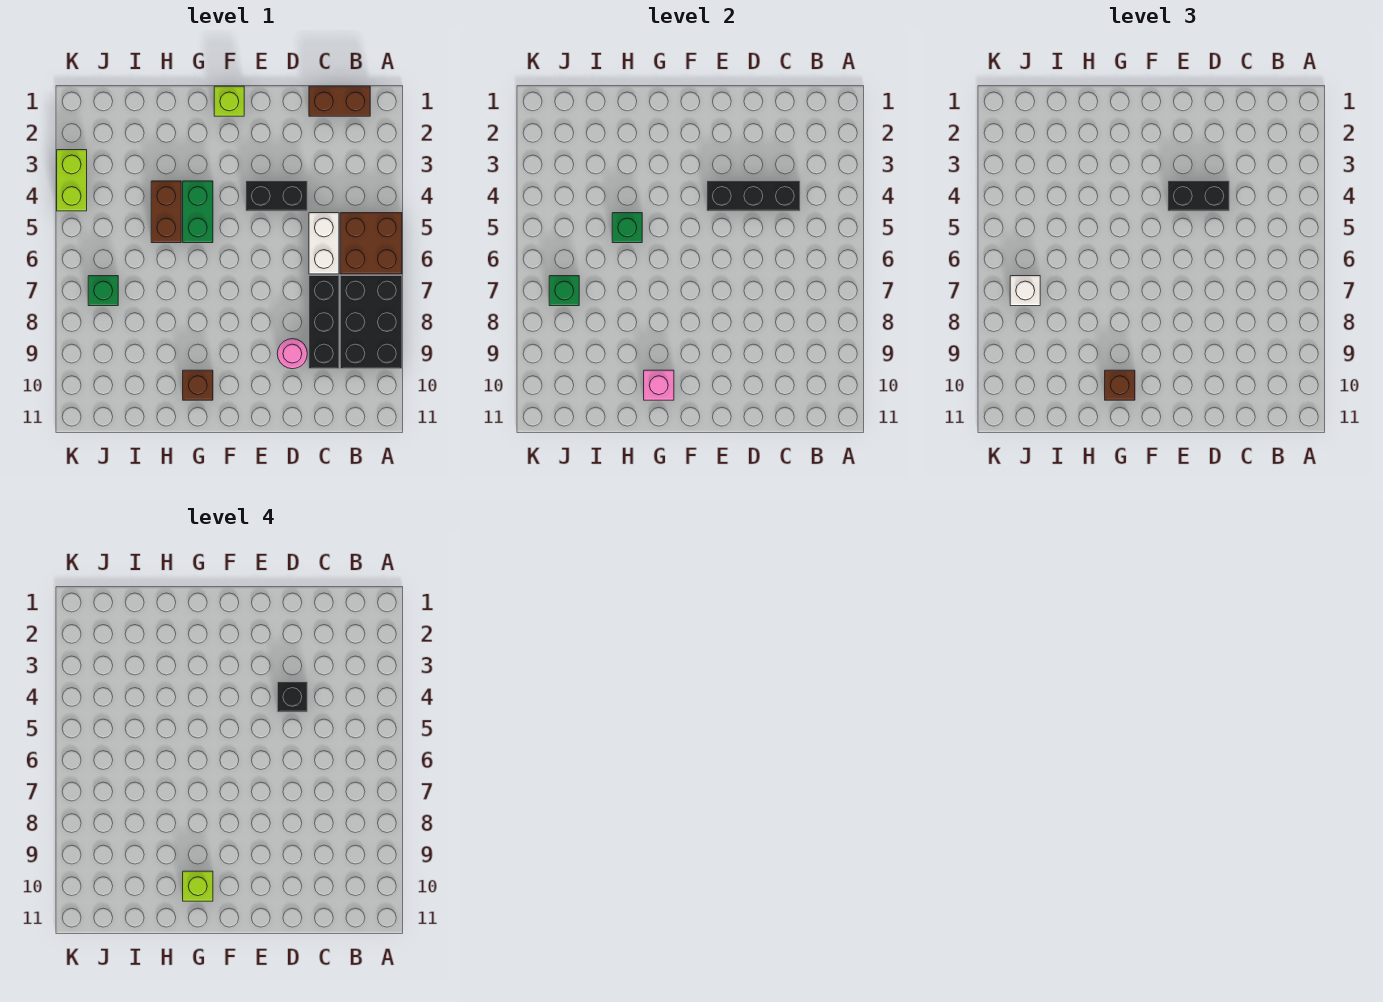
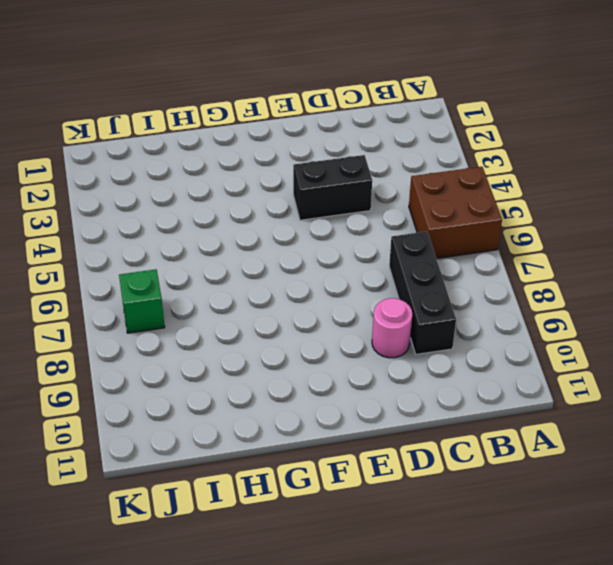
none -> black brick A7:B9 level 1
none -> brown brick B1:C1 level 1
none -> white brick C5:C6 level 1

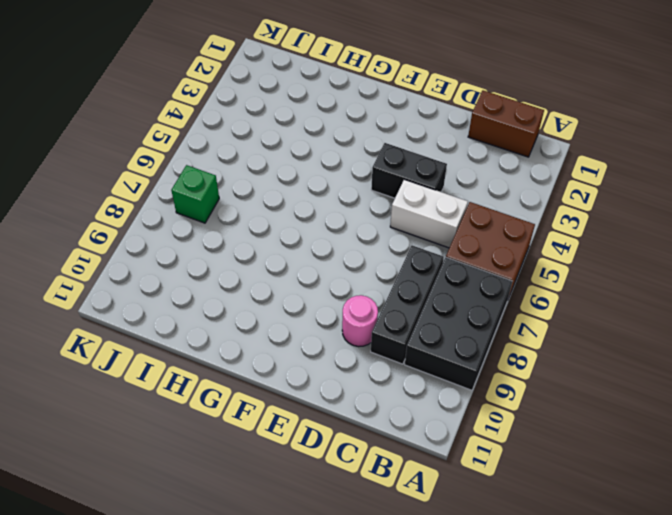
white brick C5:D5 level 1 -> white brick C5:C6 level 1
none -> lime brick F1 level 1
none -> green brick G4:G5 level 1
none -> brown brick G10 level 1

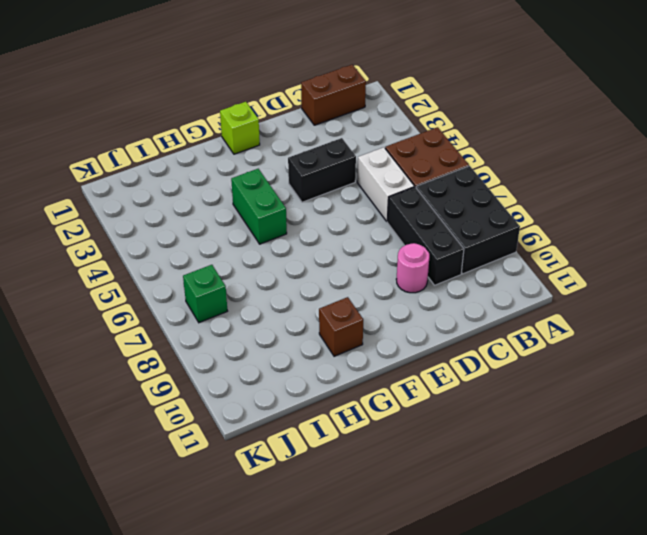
none -> brown brick H4:H5 level 1
none -> lime brick K3:K4 level 1
none -> black brick C4:E4 level 2

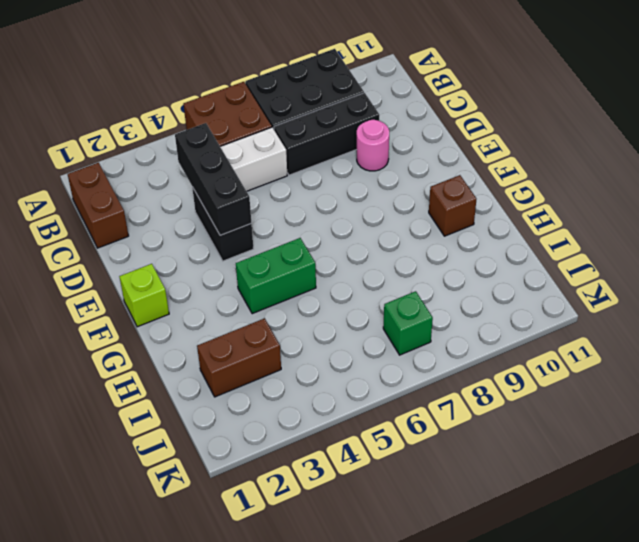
brown brick I2:I3 level 1 -> brown brick H4:H5 level 1
none -> lime brick K3:K4 level 1
none -> pink brick G10 level 2
none -> green brick H5 level 2

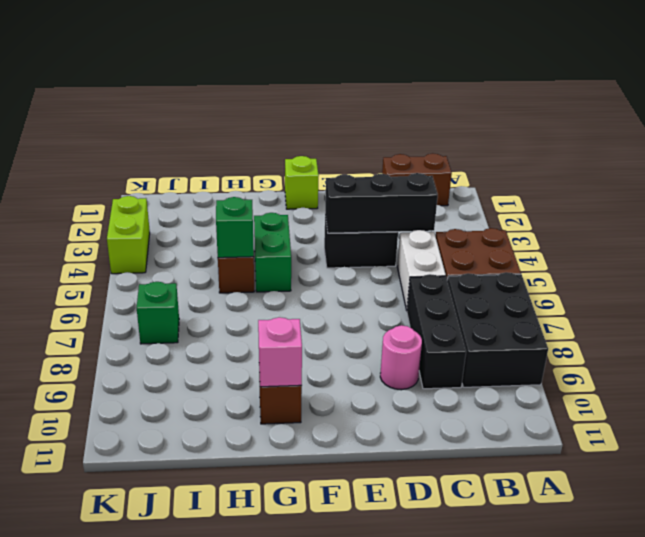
none -> green brick J7 level 2
none -> black brick D4:E4 level 3
none -> brown brick G10 level 3

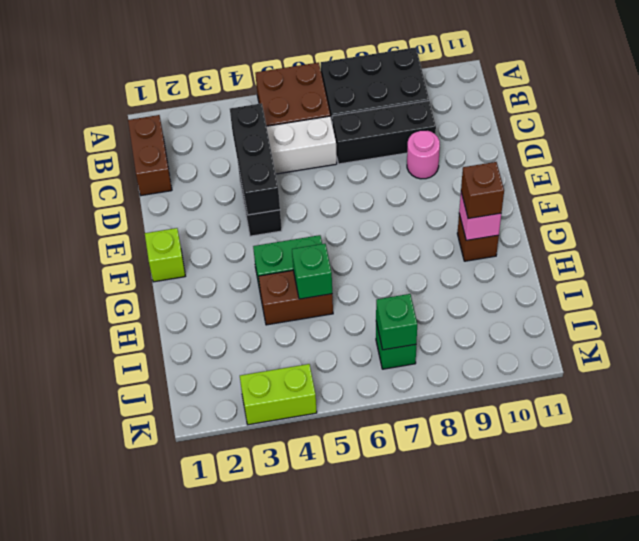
none -> black brick D4:E4 level 3
none -> white brick J7 level 3
none -> black brick D4 level 4

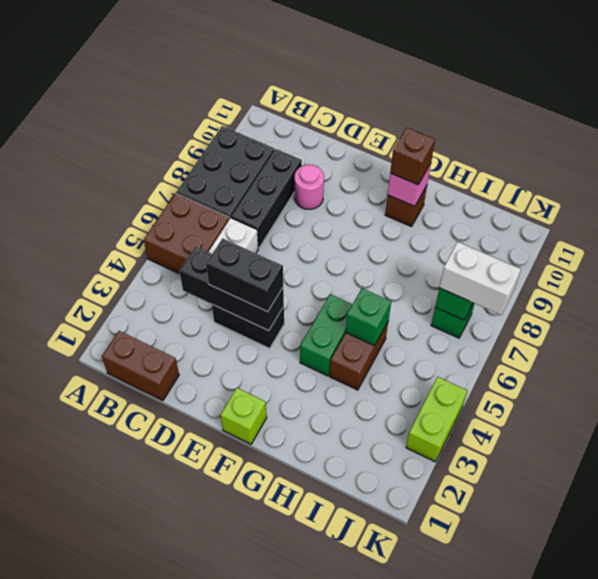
white brick J7:K7 level 3 -> white brick J7 level 3
none -> black brick D4 level 4
none -> lime brick G10 level 4

